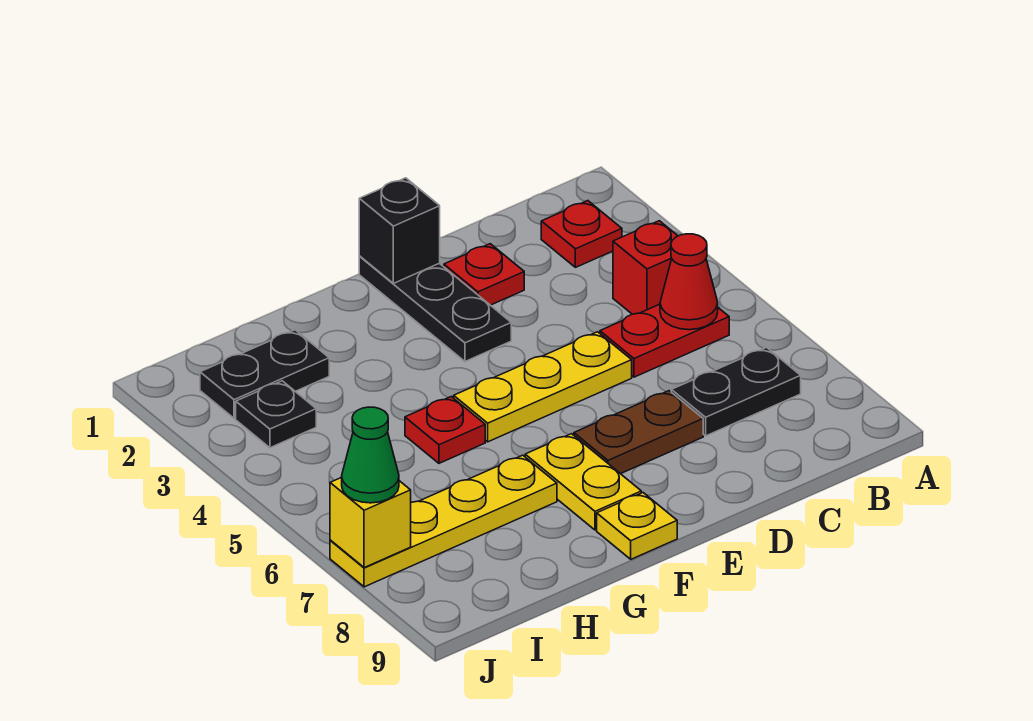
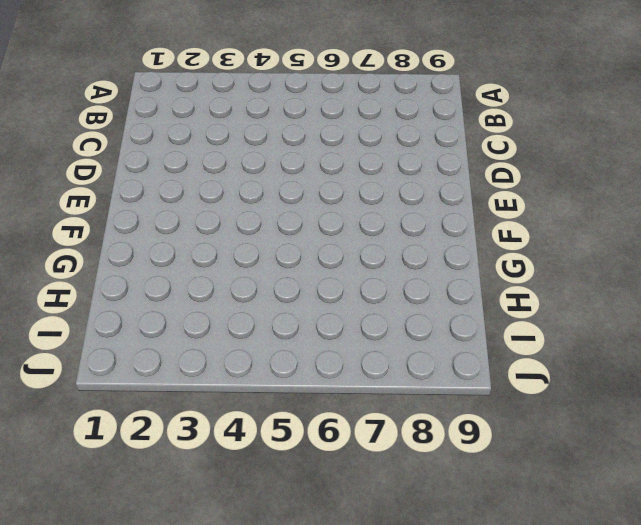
none -> red plate B2 level 1
none -> red brick B4 level 1
none -> red plate B5:C5 level 1

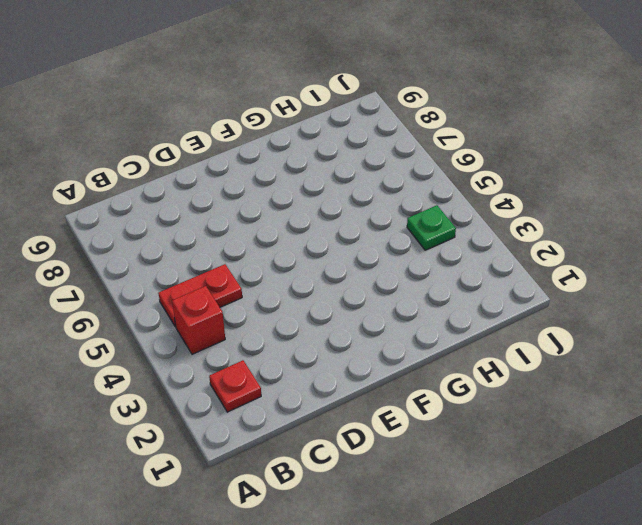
green plate I4 level 1 -> none
none -> black plate B7:C7 level 1
none -> red plate D2 level 1
none -> yellow plate D5:F5 level 1

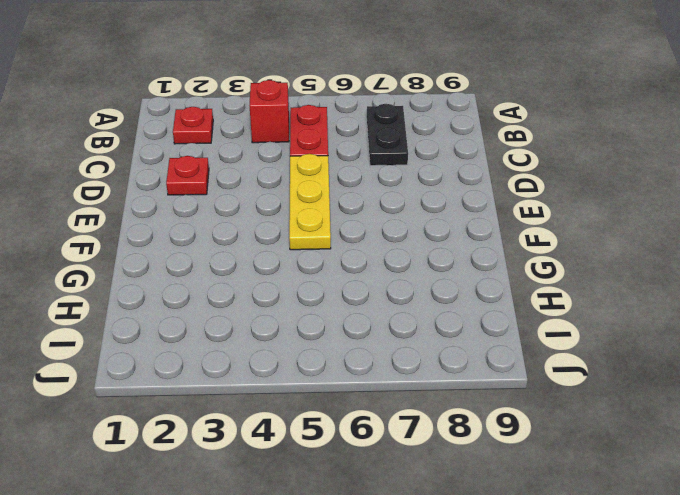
none -> brown plate D7:E7 level 1
none -> black plate E1:E3 level 1
none -> yellow plate F7:F8 level 1

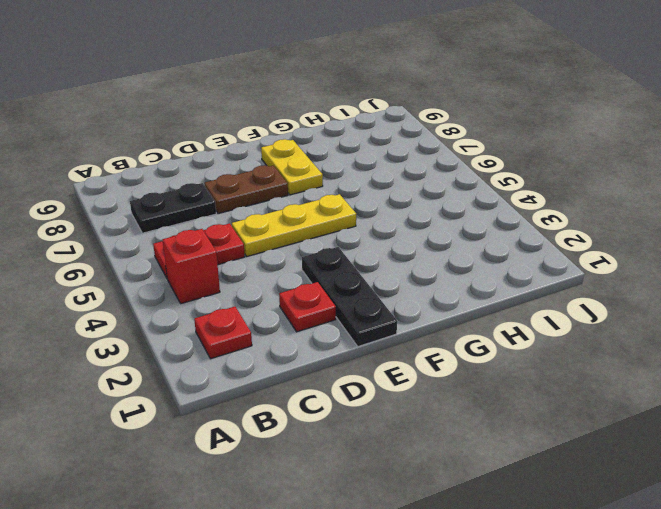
none -> yellow plate F9 level 1
none -> red plate G5 level 1
none -> yellow plate G7:J7 level 1

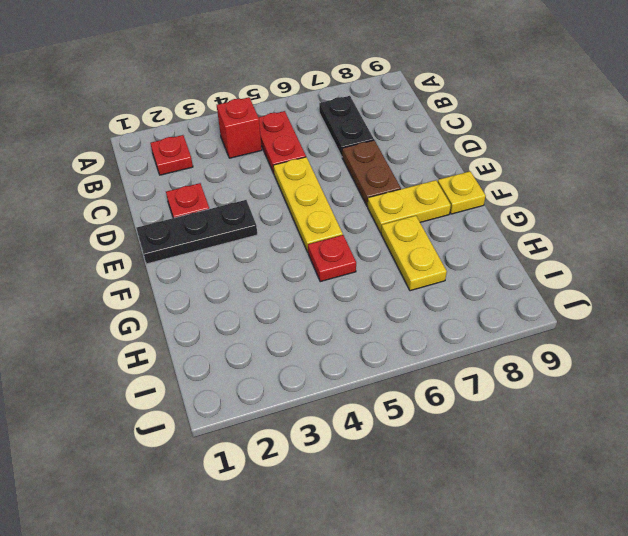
yellow plate G7:H7 level 1 -> yellow plate G7:J7 level 1
none -> black plate H2:I2 level 1
none -> black plate I3 level 1
none -> red cone B5 level 2

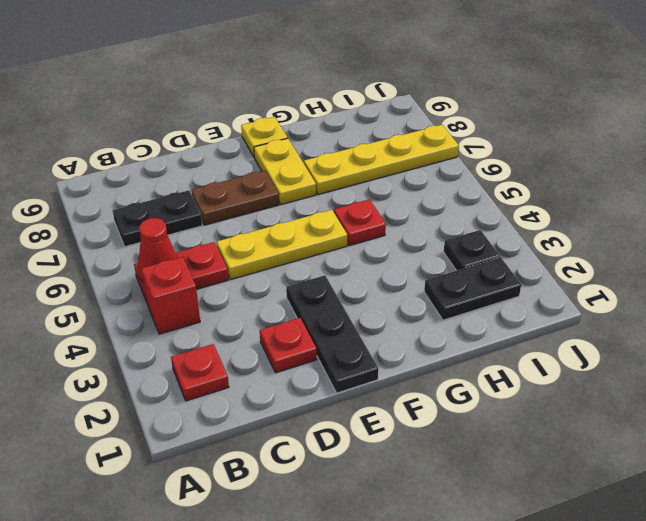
none -> black brick E1 level 2
none -> yellow brick J7 level 2
none -> green cone J7 level 3

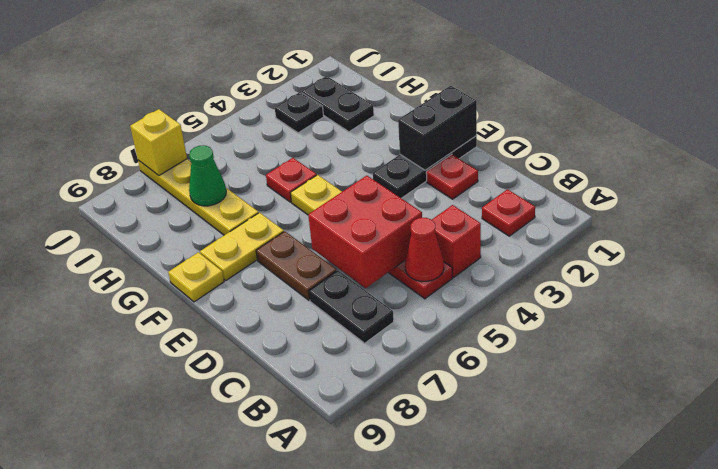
red brick C5:D6 level 2 -> none
black brick E1:E2 level 2 -> black brick E1 level 2
green cone H7 level 2 -> green cone J7 level 3

